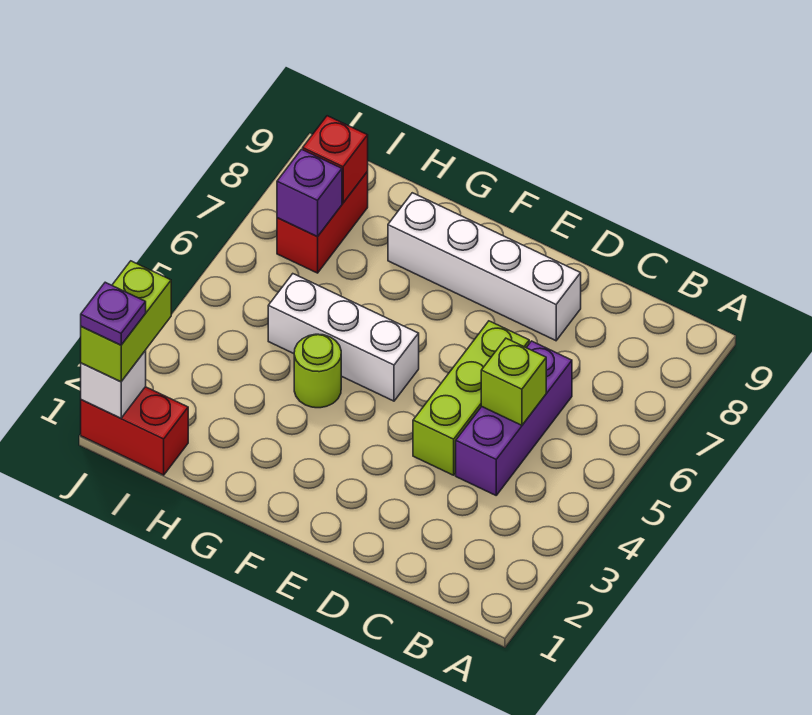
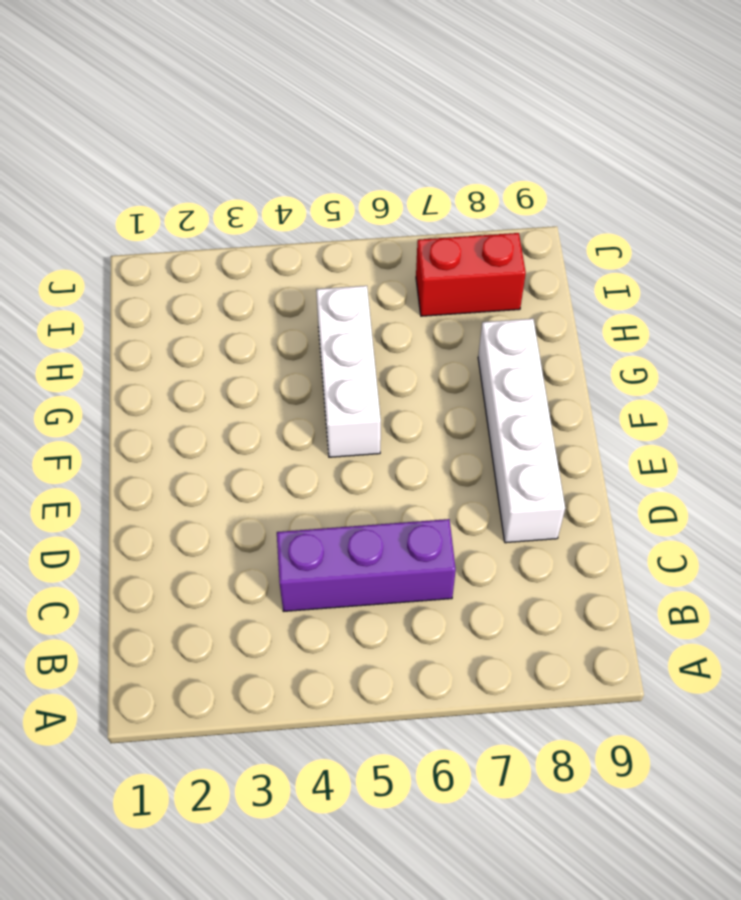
none -> lime brick D4:D6 level 1
none -> lime round brick G4 level 1
none -> red brick I1:J1 level 1

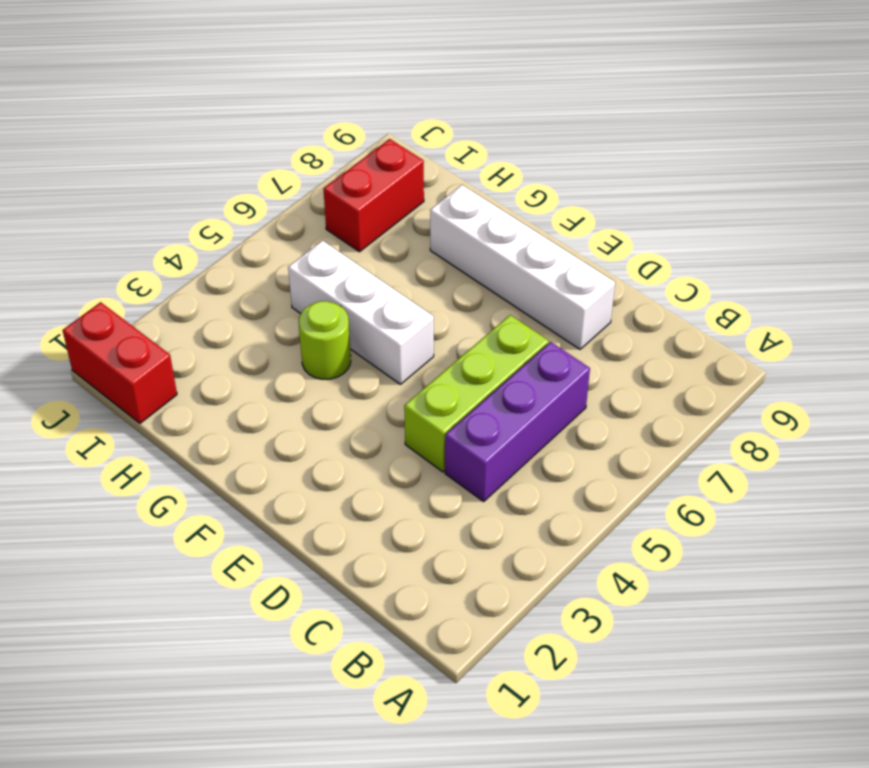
none -> lime brick C5 level 2
none -> purple brick I7 level 2
none -> red brick I8 level 2

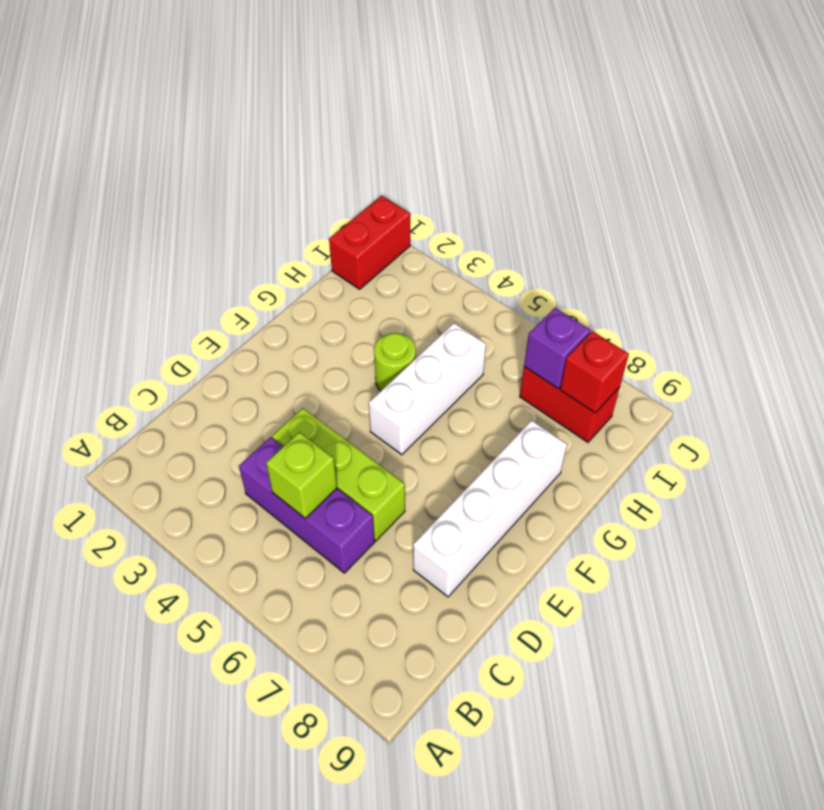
none -> white brick J1 level 2
none -> lime brick J1:J2 level 3
none -> purple plate J1 level 4

